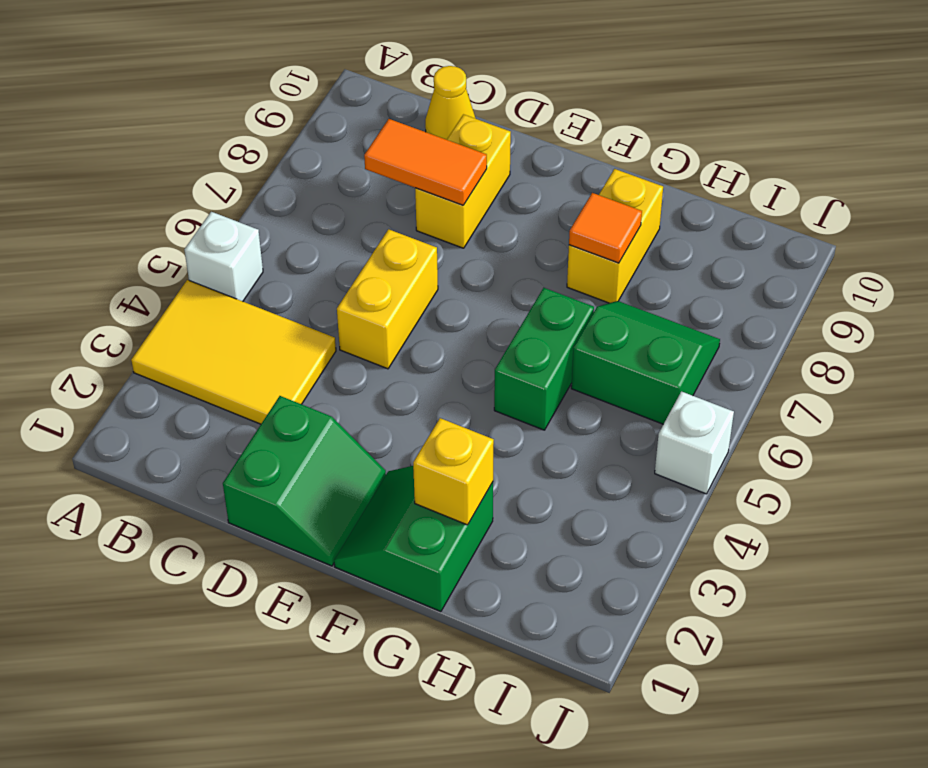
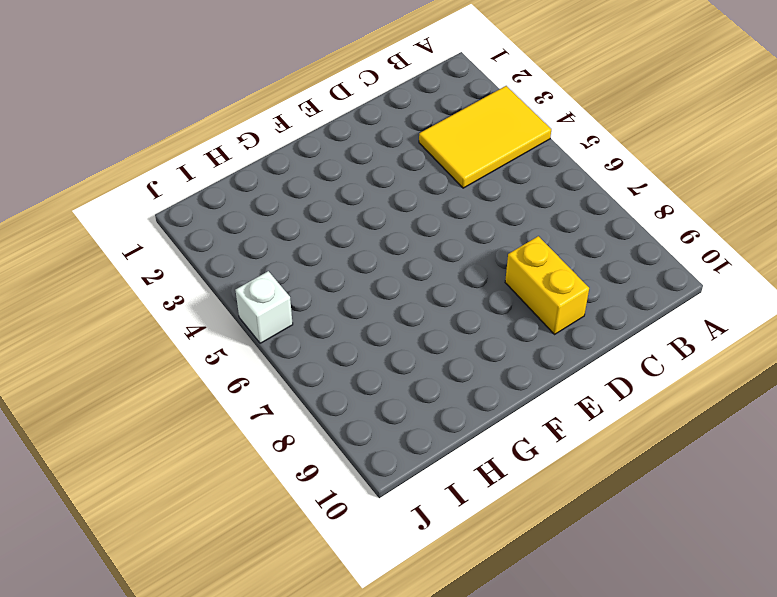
none -> white brick A5 level 1
none -> yellow cone C10 level 1
none -> green slope D1:E2 level 1 top D

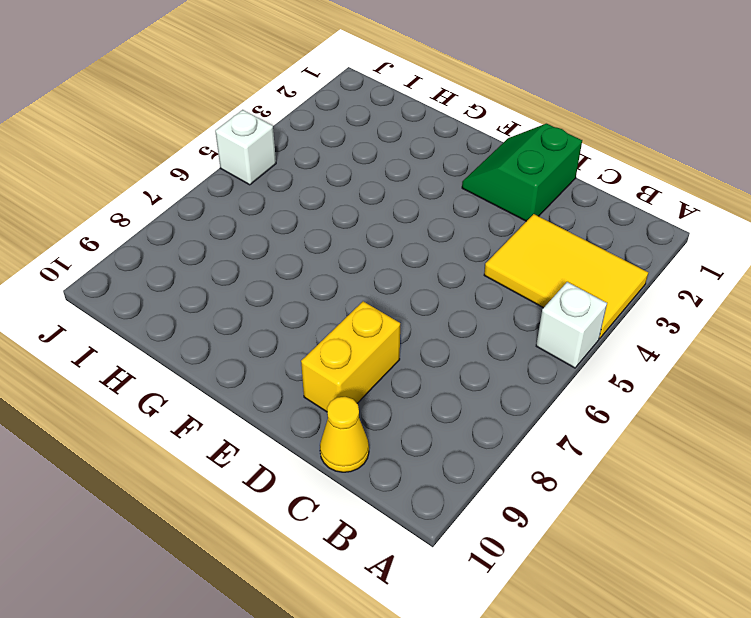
none -> yellow brick D5:D6 level 1
none -> green slope F1:G2 level 1 top G
none -> green brick G5:G6 level 1

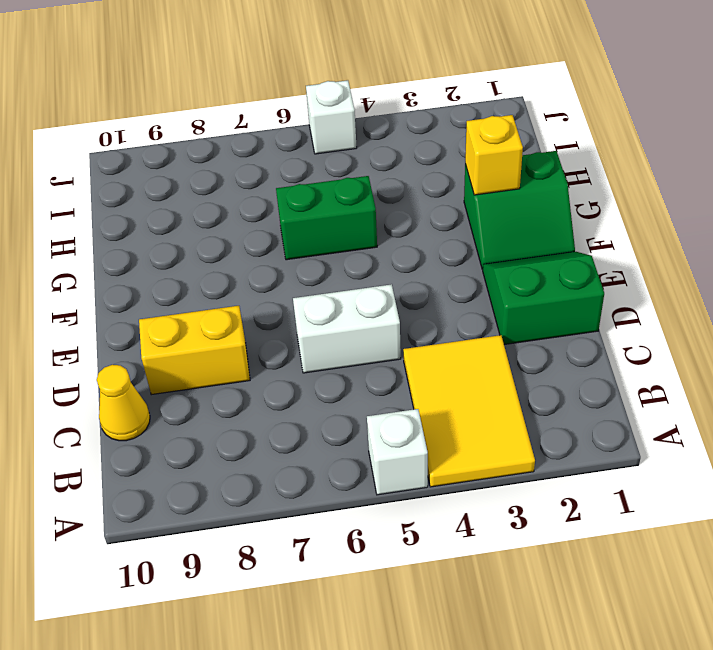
white brick D5:D6 level 1 -> yellow brick D5:D6 level 1
none -> yellow brick G8:G9 level 1
none -> green slope H6:I7 level 1 top 6
none -> orange tile C8:D8 level 2

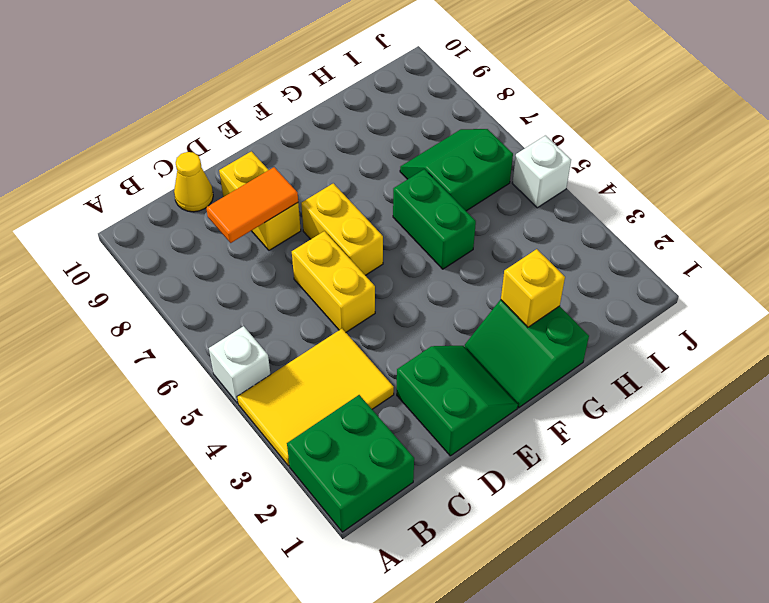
green brick A1:B2 level 1 -> none
yellow brick E6:E7 level 1 -> yellow brick G8:G9 level 1
none -> orange tile G8 level 2

